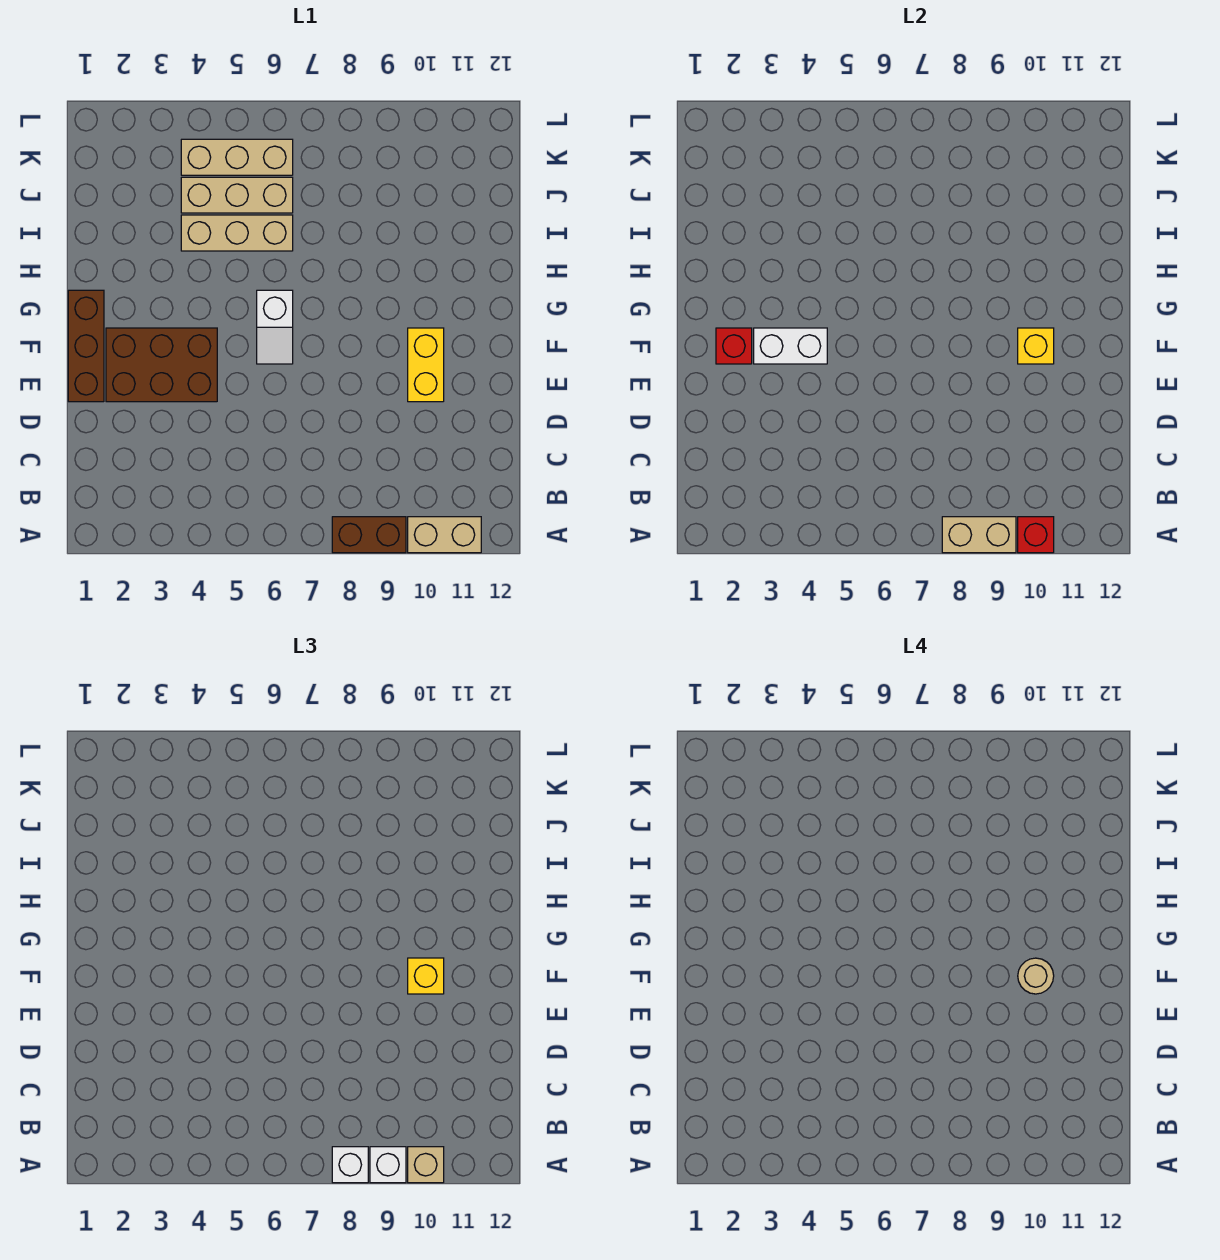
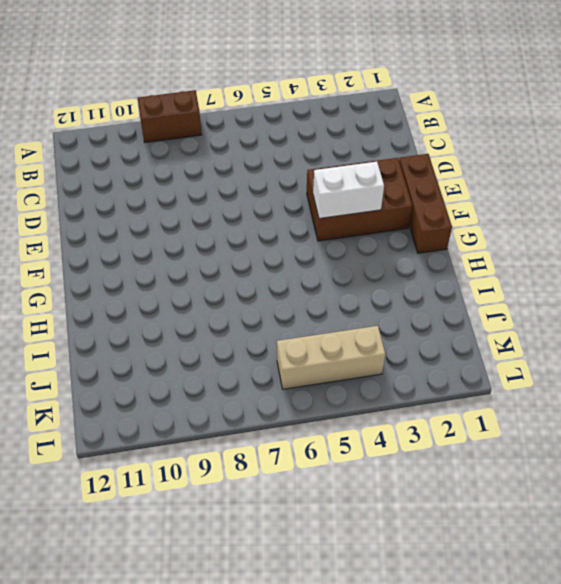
none -> tan brick A10:A11 level 1
none -> yellow brick E10:F10 level 1
none -> white slope F6:G6 level 1 top G

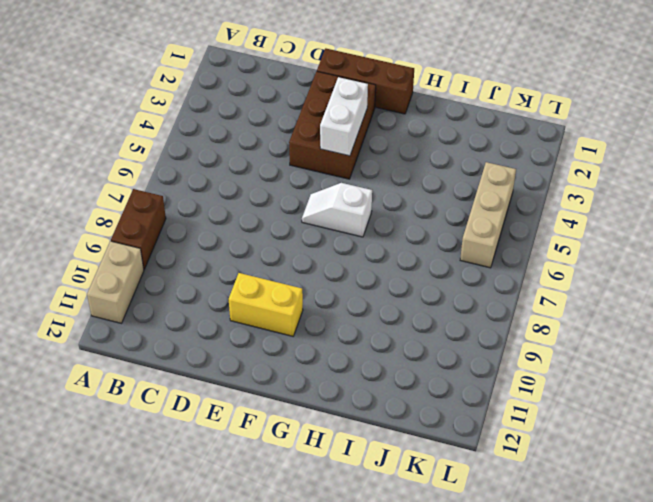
none -> tan brick I4:I6 level 1
none -> tan brick J4:J6 level 1
none -> tan brick A8:A9 level 2

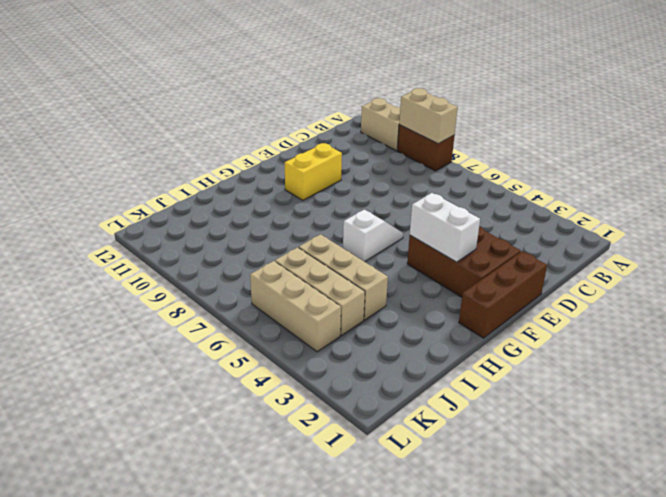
none -> red brick A10 level 2
none -> red brick F2 level 2
none -> yellow brick F10 level 2

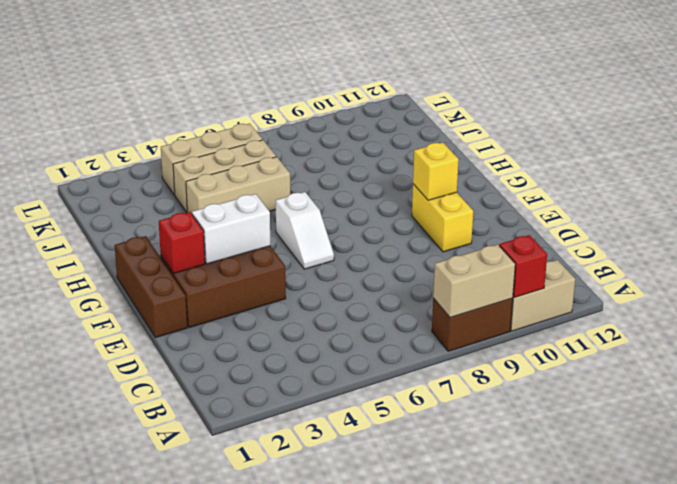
none -> white brick A8 level 3
none -> white brick A9 level 3
none -> tan brick A10 level 3

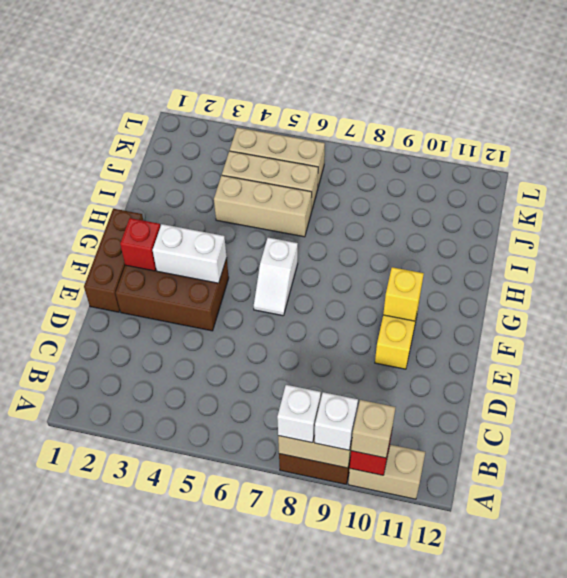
none -> yellow brick F10 level 3
none -> tan round brick F10 level 4

